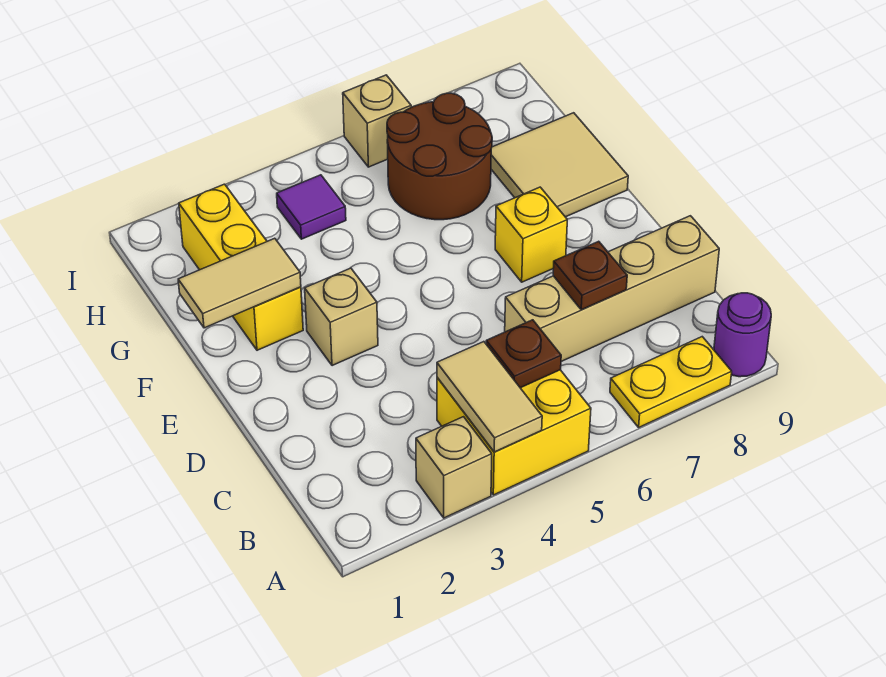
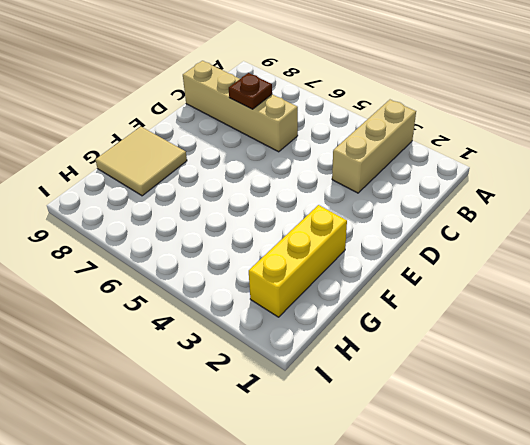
tan brick A3:C3 level 1 -> tan brick A3 level 1
none -> yellow brick A4:B5 level 1
none -> yellow plate A7:A8 level 1
none -> purple round brick A9 level 1

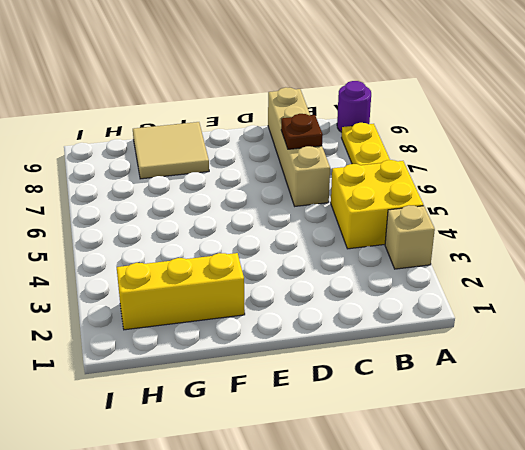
none -> tan brick E3 level 1
none -> yellow brick E7 level 1
none -> brown round brick G6:H7 level 1

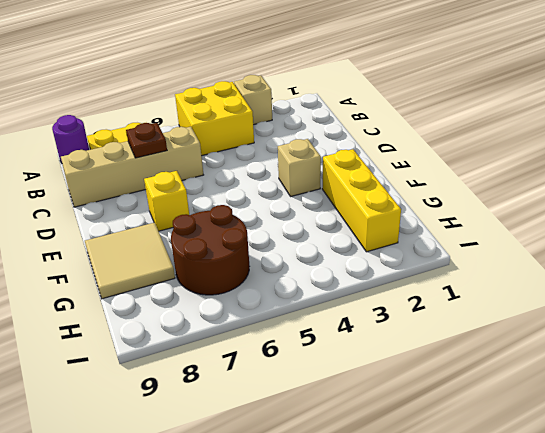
none -> purple tile H4 level 1
none -> tan brick I6 level 1
none -> tan tile A4:B4 level 2

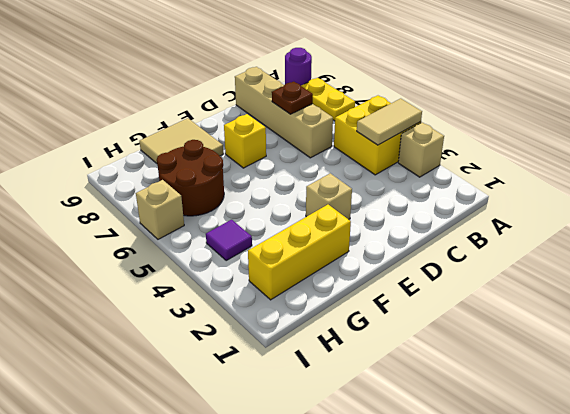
none -> brown plate B5 level 2
none -> tan tile F1:F2 level 2

